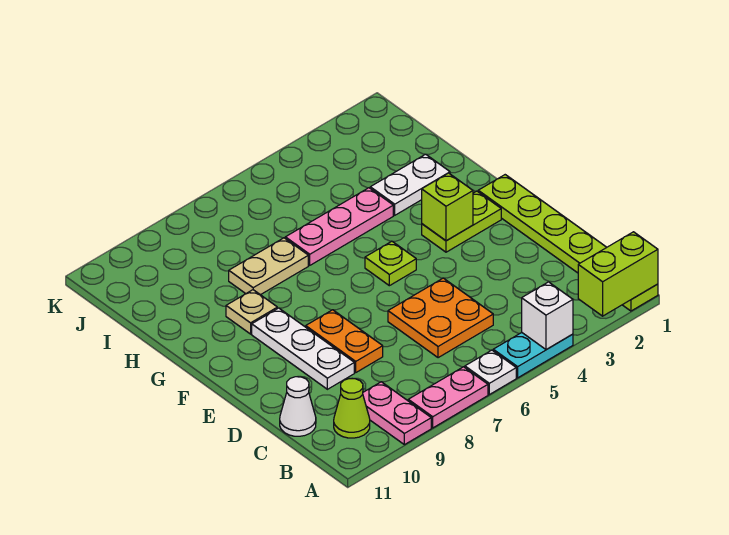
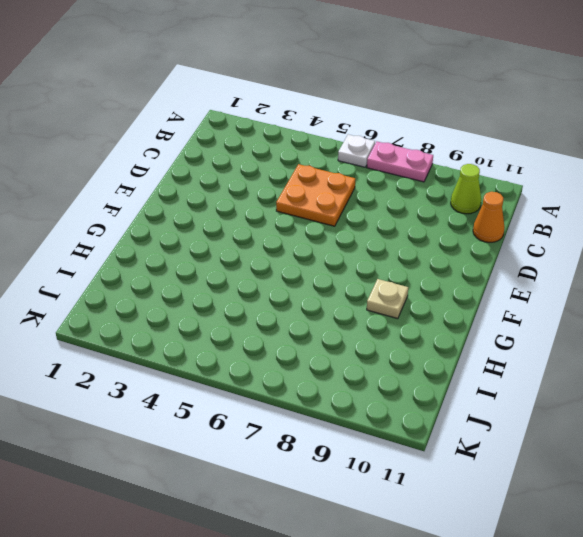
orange cone C11 level 1 -> white cone C11 level 1
none -> lime plate A1:F1 level 1
none -> cyan plate A4:A5 level 1
none -> pink plate A9:B9 level 1

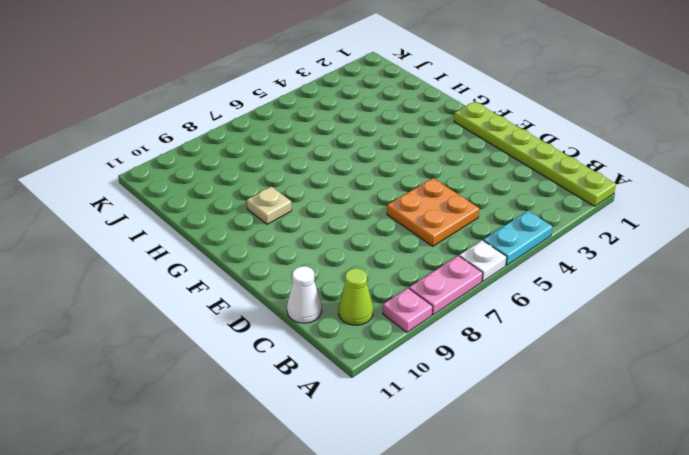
pink plate A9 level 1 -> pink plate A9:B9 level 1
none -> orange plate D8:E8 level 1
none -> white plate D9:F9 level 1
none -> lime plate F2:F3 level 1

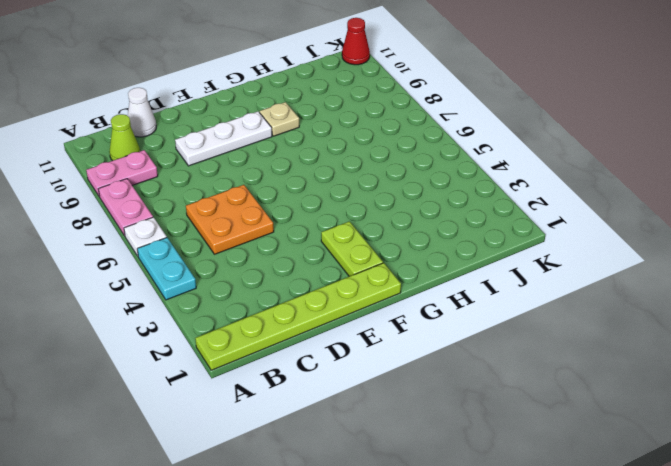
red cone K11 level 1 -> none
none -> orange plate D8:E8 level 1
none -> lime plate F5 level 1
none -> white plate H2:H3 level 1

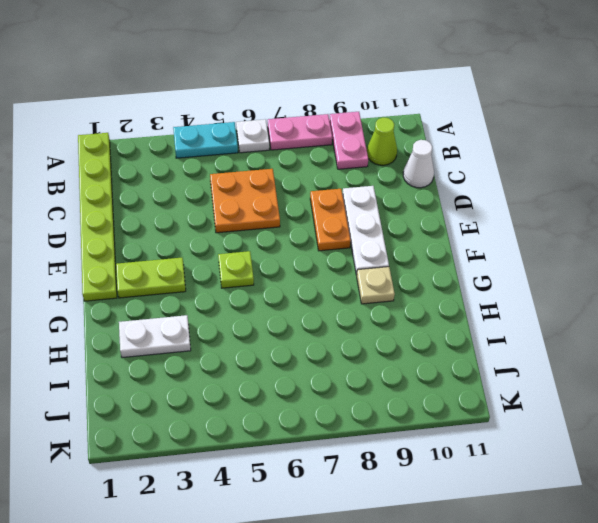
none -> pink plate H4:H6 level 1
none -> tan plate H7:H8 level 1
none -> lime brick A1:A2 level 2

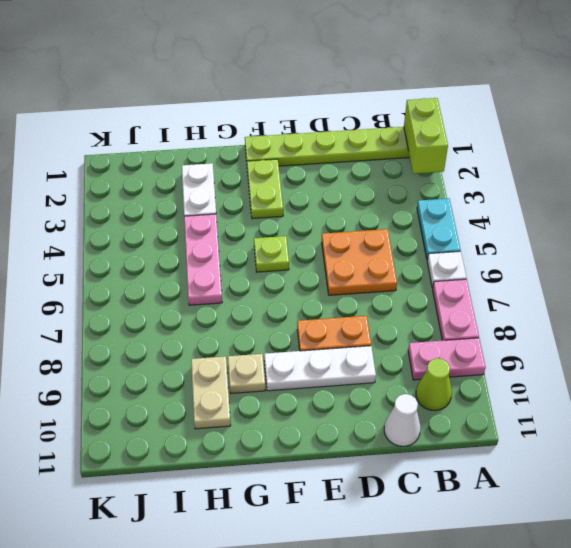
tan plate H9:H10 level 1 -> tan plate H7:H8 level 1
none -> white brick A4 level 2
none -> lime brick F3 level 2

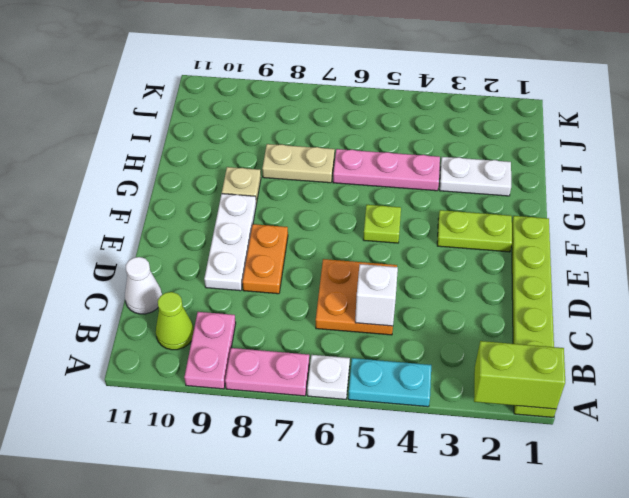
white brick C5 level 2 -> white brick A4 level 2
none -> lime brick F3 level 2

